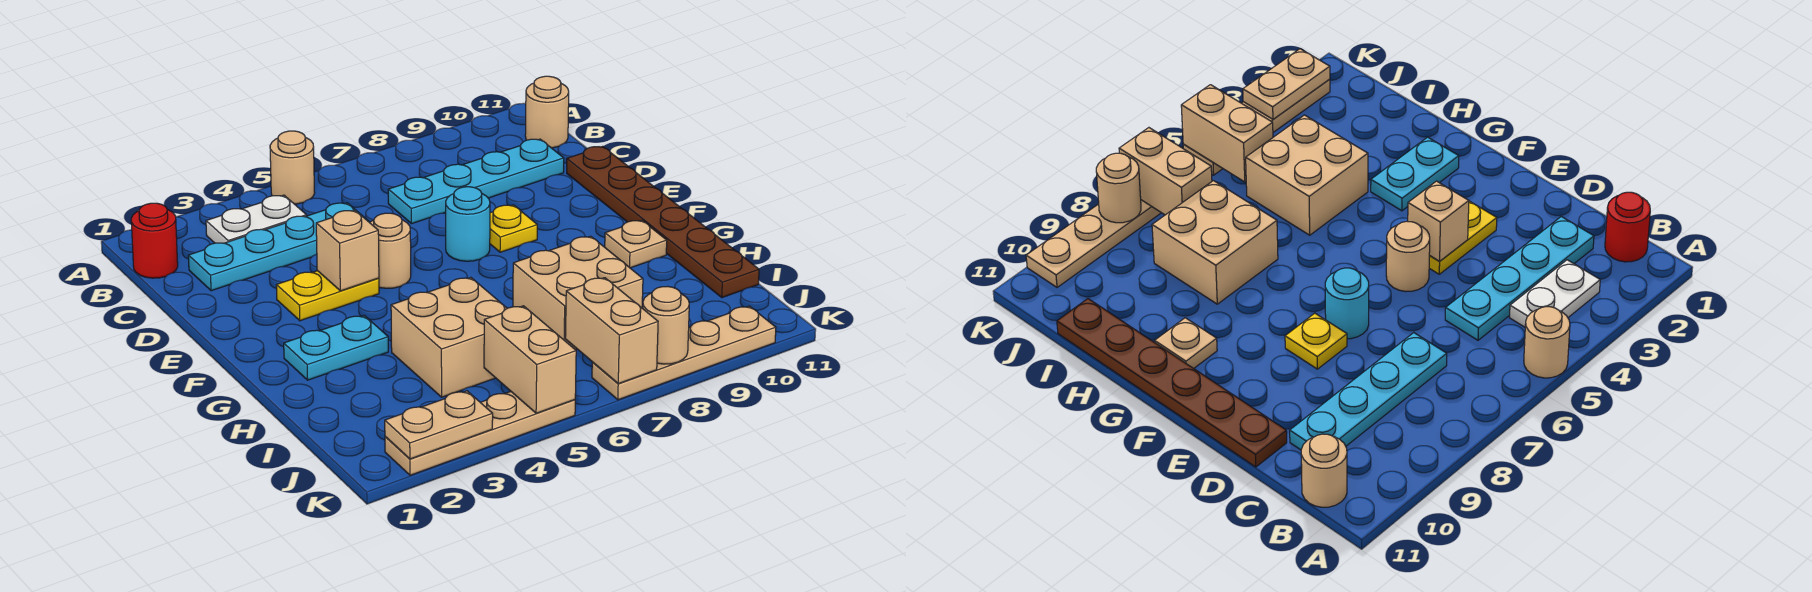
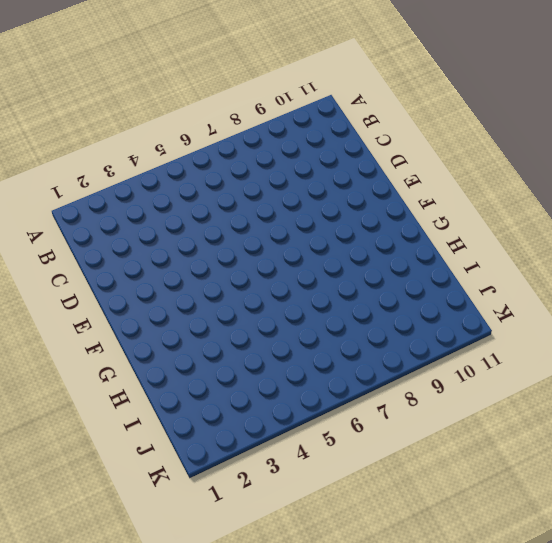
none -> tan round brick A5 level 1
none -> red round brick B1 level 1
none -> white plate B3:B4 level 1

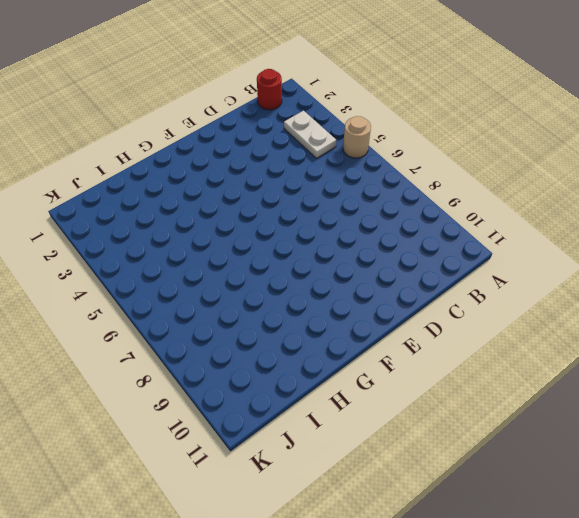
none -> tan round brick B11 level 1
none -> cyan plate C2:C5 level 1
none -> cyan plate C7:C10 level 1

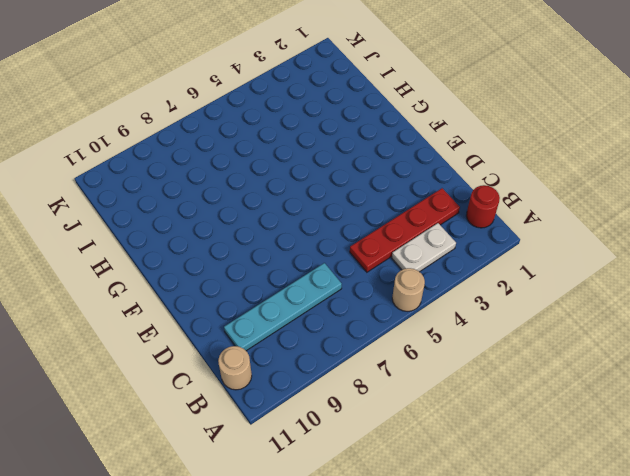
red plate C2:C5 level 1 -> cyan plate C2:C5 level 1
none -> brown plate D11:I11 level 1
none -> yellow plate E3:E4 level 1
none -> tan round brick E5 level 1

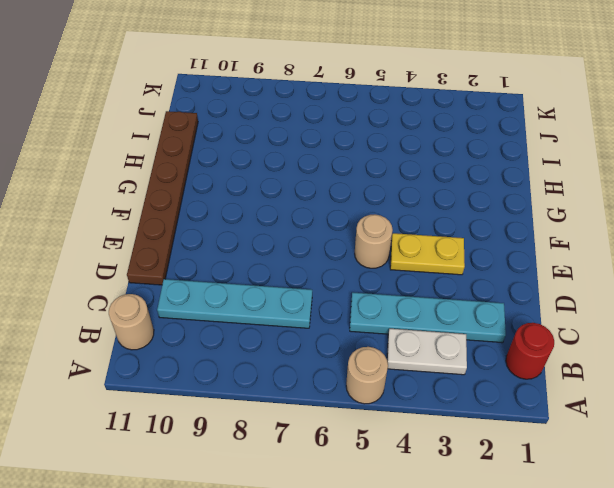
none -> cyan round brick E7 level 1
none -> yellow plate E8 level 1
none -> cyan plate G2:G3 level 1

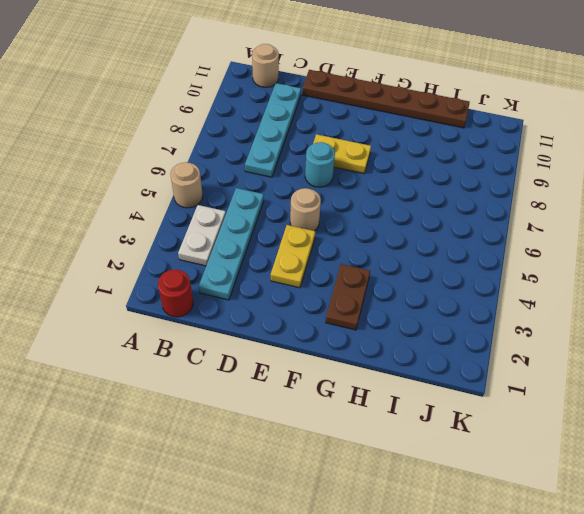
yellow plate E8:F8 level 1 -> yellow plate E8 level 1
brown plate G2:G3 level 1 -> cyan plate G2:G3 level 1
none -> tan plate G10 level 1
none -> tan brick H4:I5 level 1
none -> tan brick H7:I8 level 1

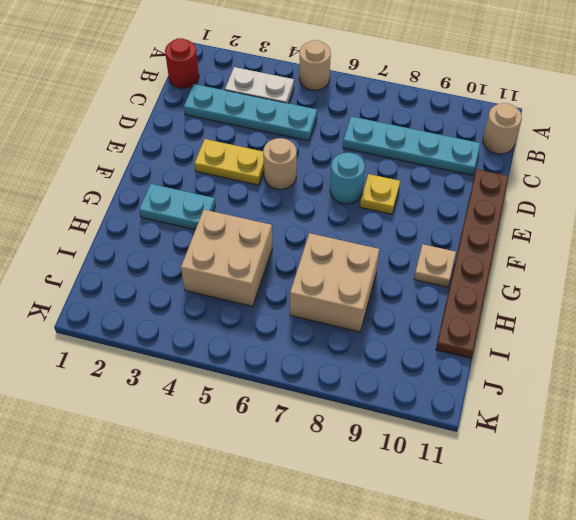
none -> tan plate K2:K5 level 1
none -> tan plate K7:K10 level 1
none -> tan brick E4 level 2

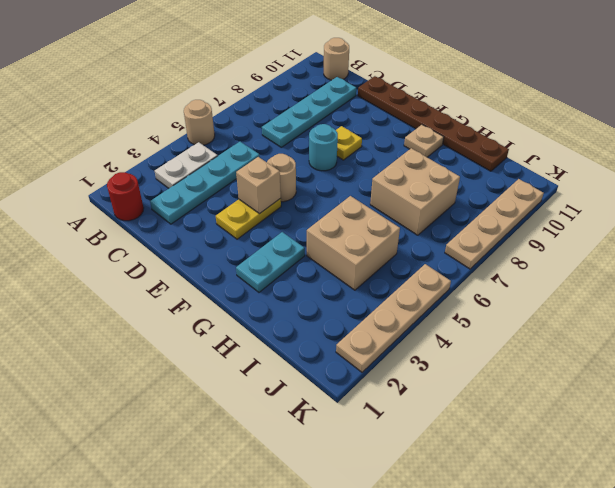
none -> tan brick J5:K5 level 2
none -> tan brick J7:K7 level 2
none -> tan plate K2:K3 level 2

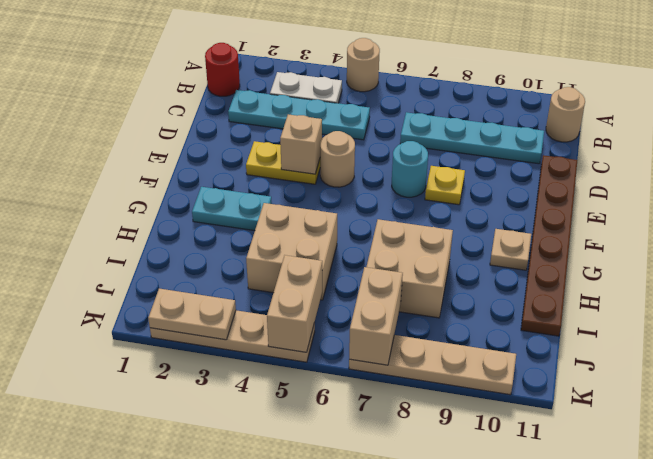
none -> tan round brick K8 level 2

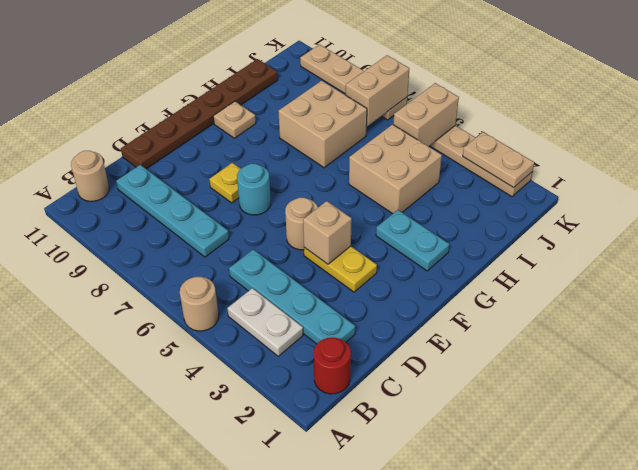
none -> tan round brick K8 level 2

